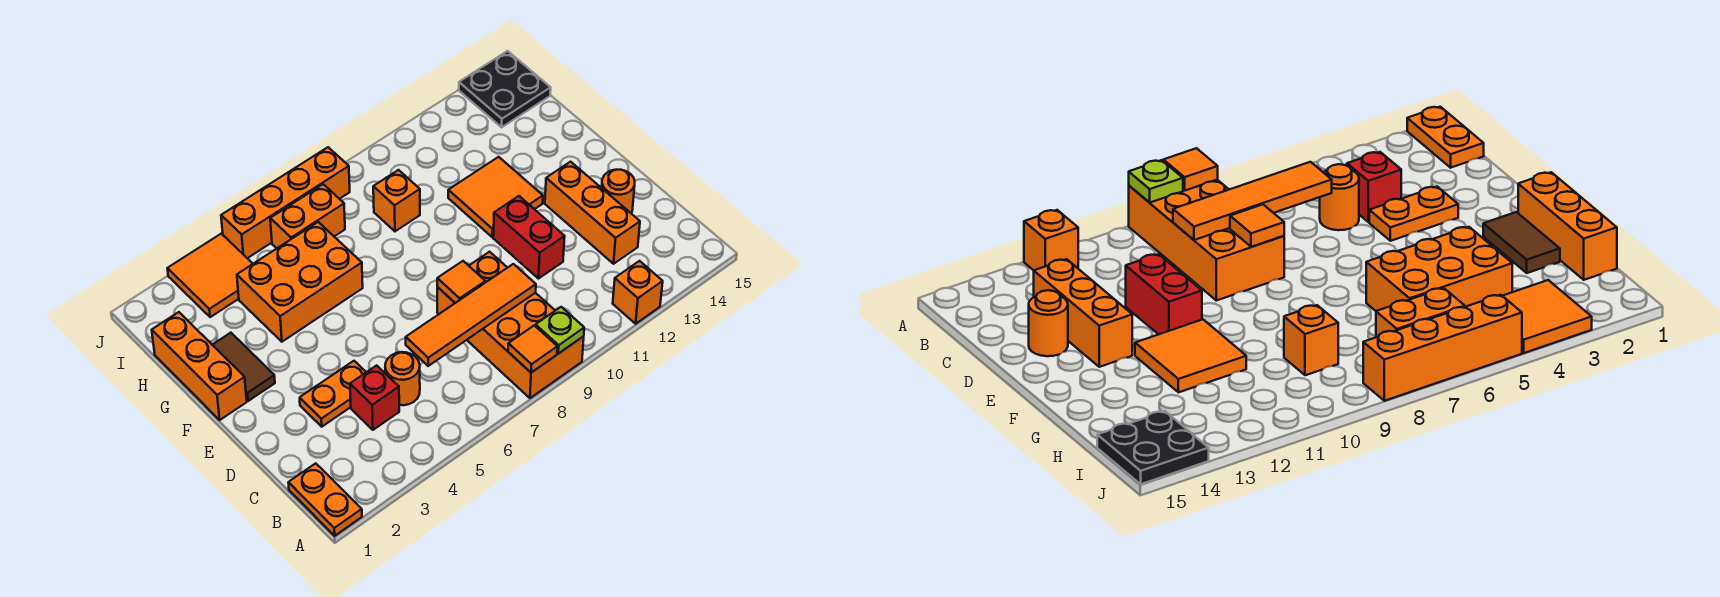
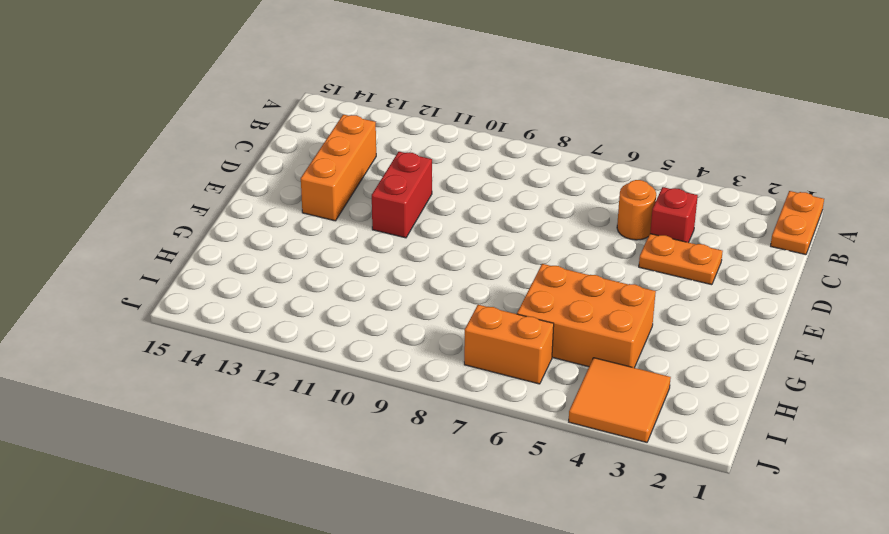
none -> orange brick A8:D9 level 1
none -> orange brick A12 level 1
none -> orange round brick D14 level 1

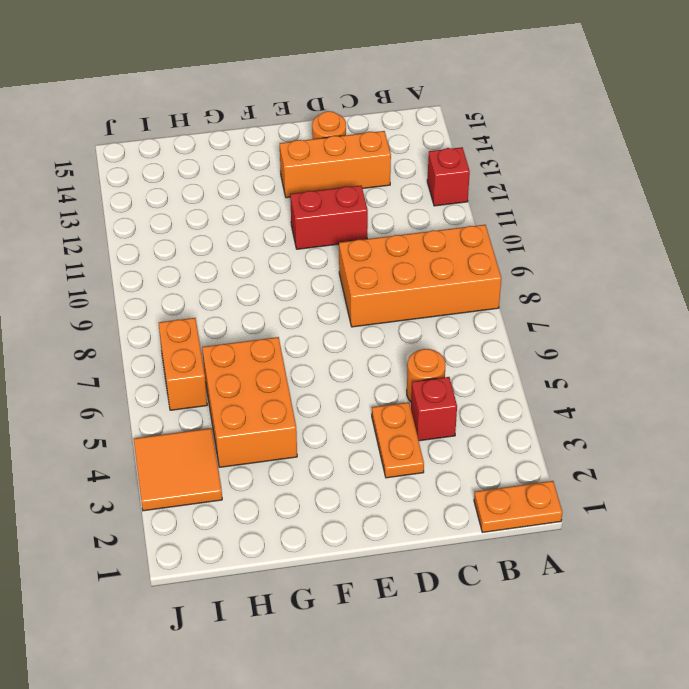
red brick A12 level 1 -> orange brick A12 level 1
none -> orange brick F1:H1 level 1
none -> brown tile F2:G2 level 1
none -> orange tile F11:G12 level 1

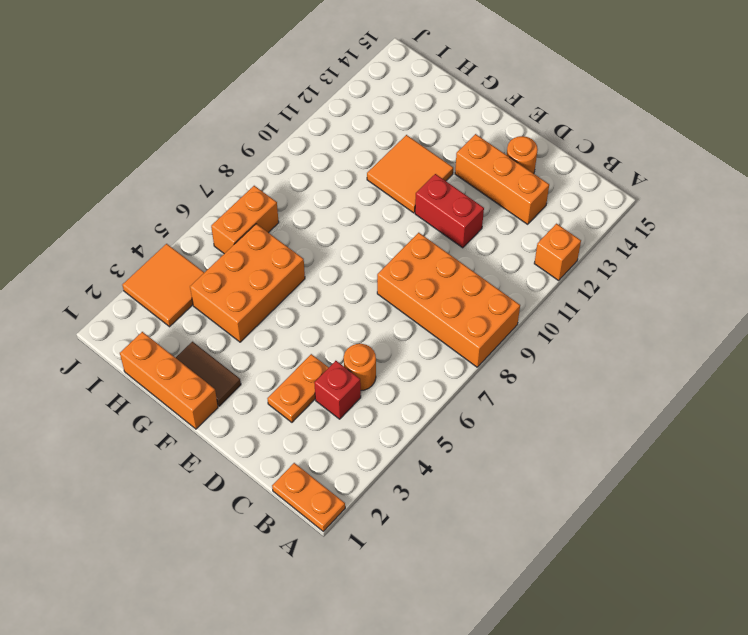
none -> orange brick H9 level 1
none -> black plate I14:J15 level 1
none -> orange brick J5:J8 level 1

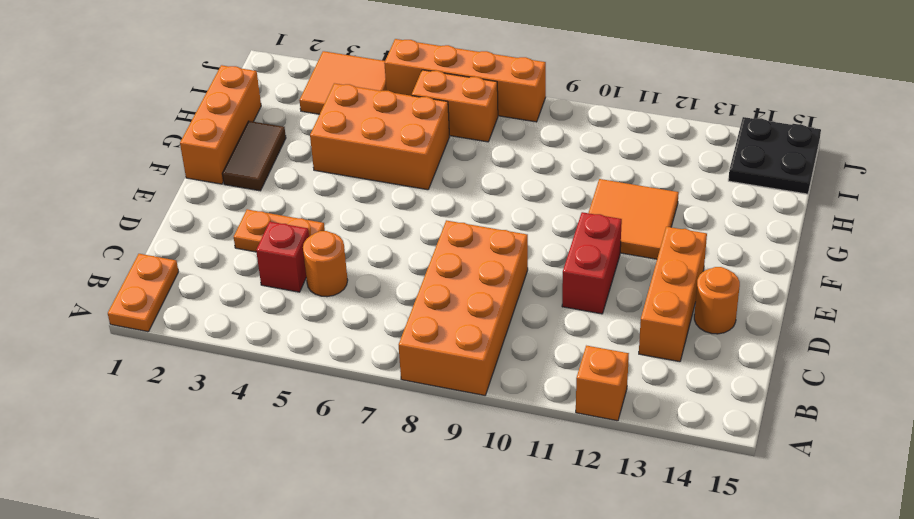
none -> orange brick H9 level 1
none -> orange tile A8 level 2
none -> lime plate A9 level 2

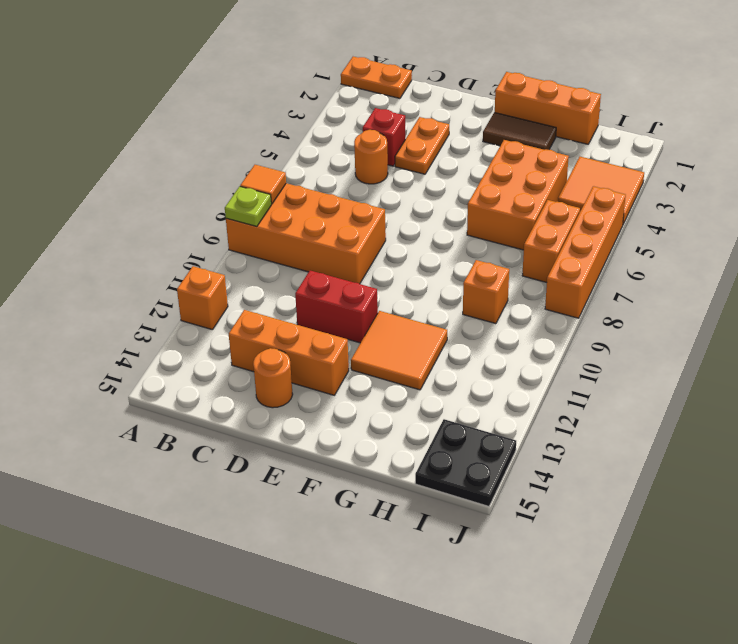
none -> orange tile C6:C9 level 2
none -> orange tile D8 level 2

